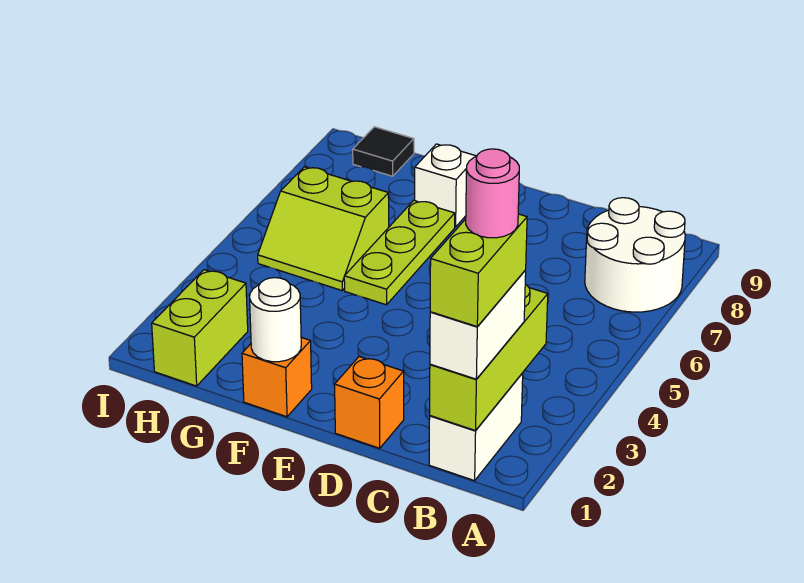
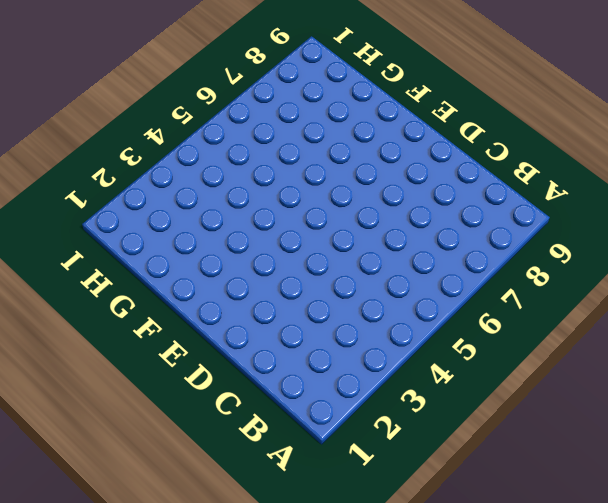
none -> white round brick A7:B8 level 1
none -> white brick B1:B2 level 1
none -> orange brick D1 level 1

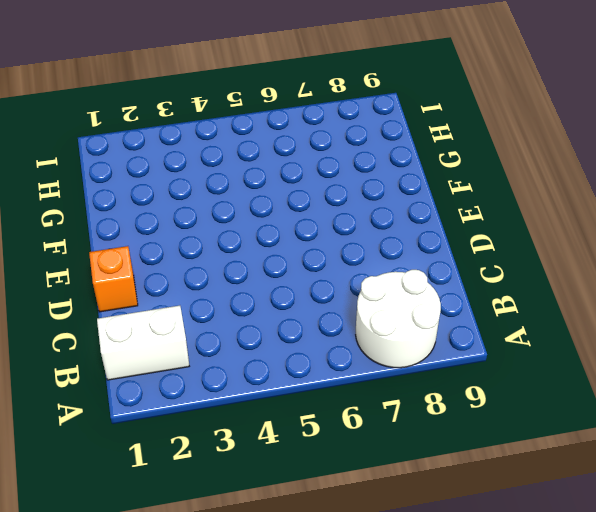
none -> orange brick F1 level 1
none -> lime plate F5:F7 level 1
none -> white brick F8 level 1

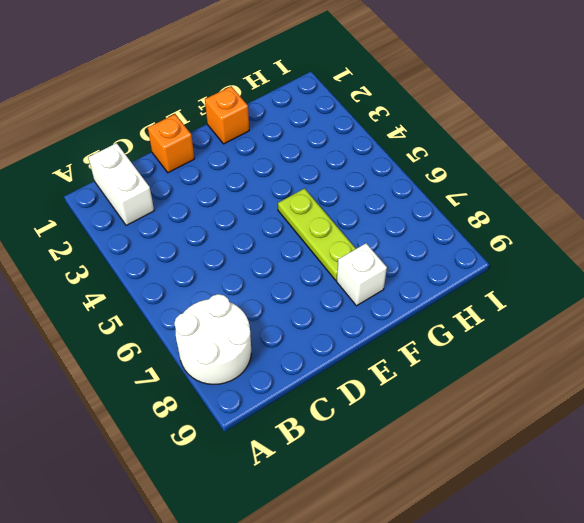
none -> lime slope G5:H6 level 1 top 6
none -> lime brick H1:H2 level 1
none -> black tile H9 level 1

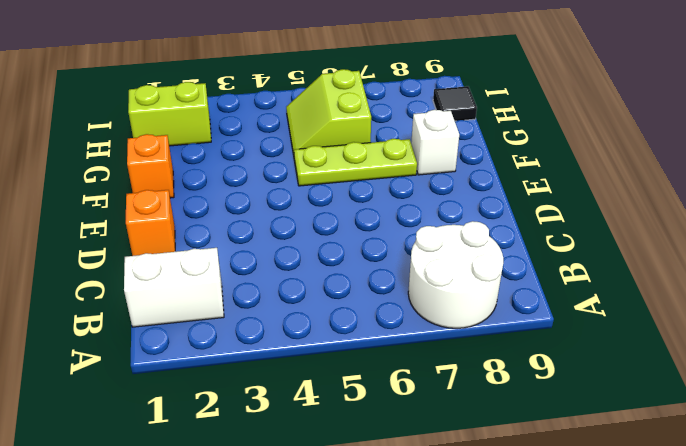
none -> lime brick B1:B3 level 2
none -> white round brick F1 level 2
none -> white brick B1:B2 level 3

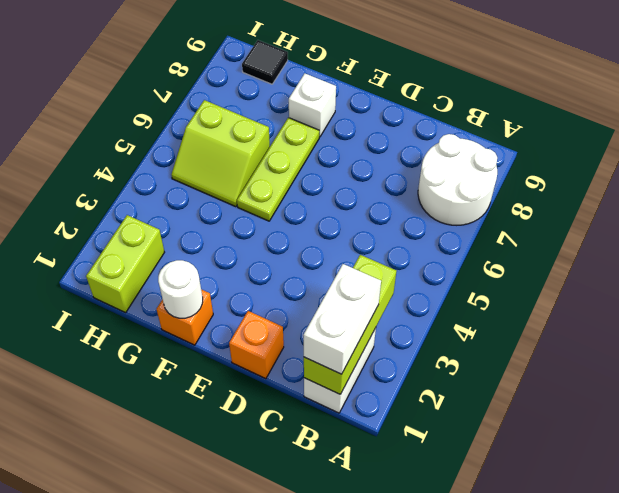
none -> lime brick B1:B2 level 4
none -> pink round brick B2 level 5

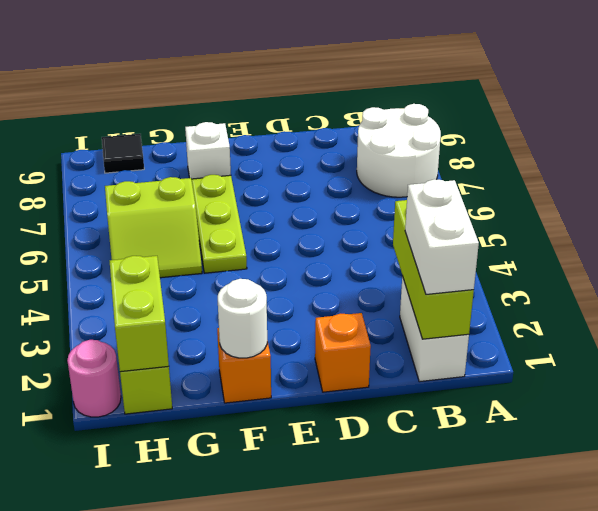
lime brick H1:H2 level 2 -> lime brick B1:B2 level 4
pink round brick I1 level 1 -> pink round brick B2 level 5

